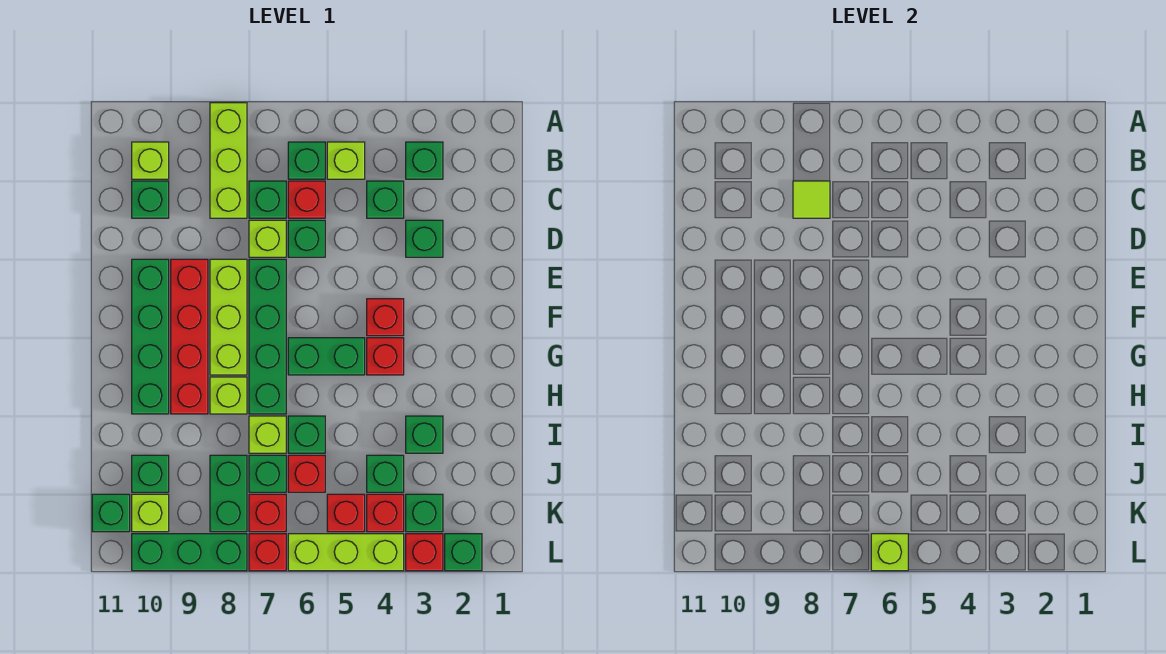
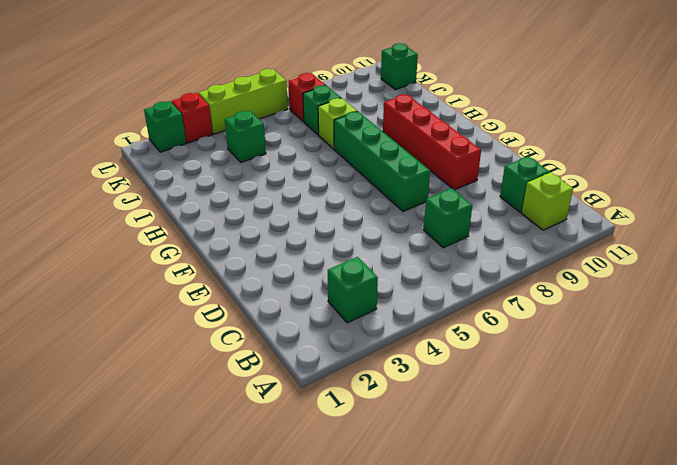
none -> lime brick A8:C8 level 1
none -> lime brick B5 level 1
none -> green brick B6 level 1
none -> green brick C4 level 1

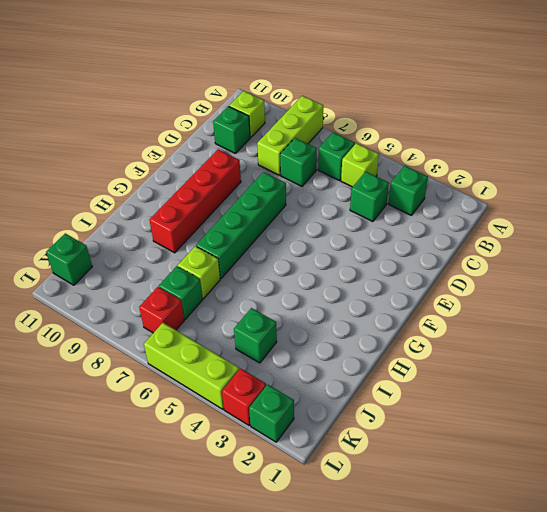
none -> red brick C6 level 1
none -> green brick D3 level 1
none -> green brick D6 level 1
none -> lime brick D7 level 1

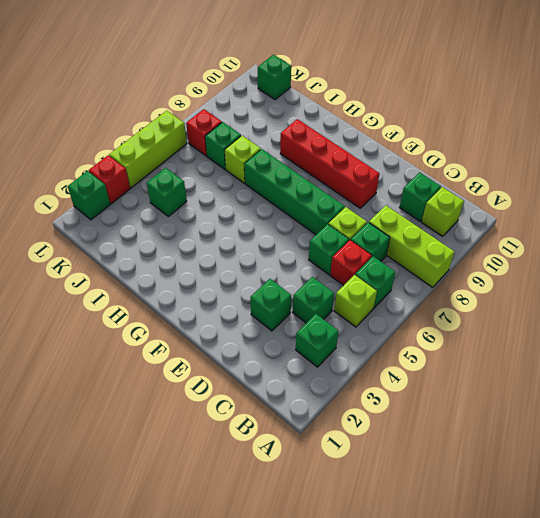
none -> lime brick E8:G8 level 1
none -> green brick E10:H10 level 1
none -> red brick F4 level 1
none -> red brick G4 level 1

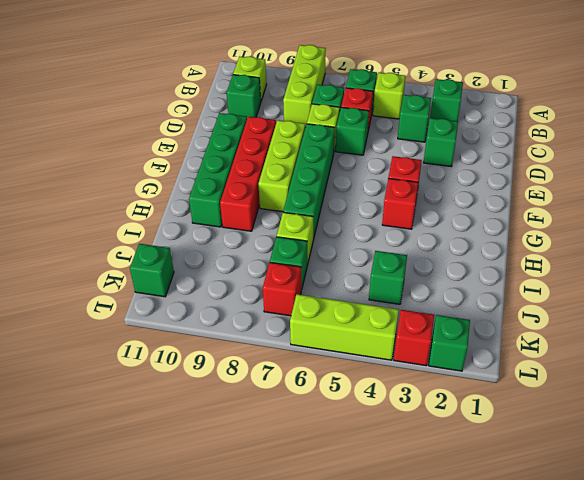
none -> green brick G5:G6 level 1
none -> lime brick H8 level 1
none -> green brick I3 level 1
none -> green brick I6 level 1

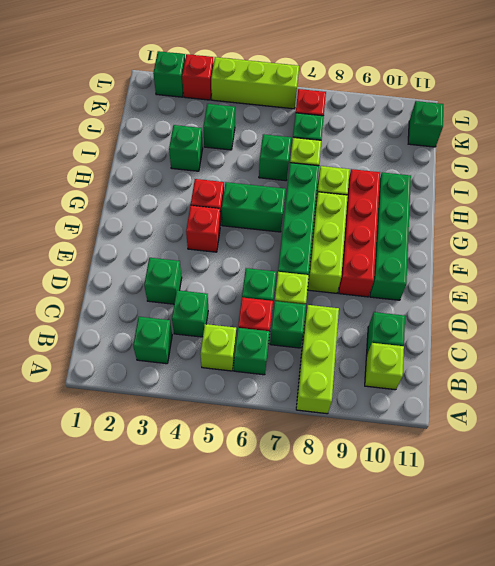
none -> red brick J6 level 1
none -> green brick J8:K8 level 1
none -> green brick J10 level 1
none -> green brick K3 level 1

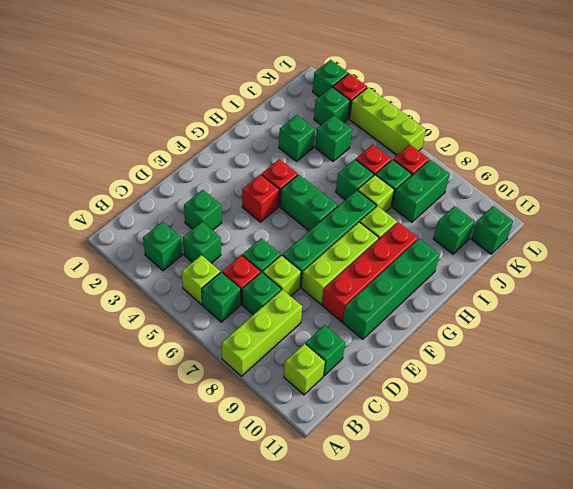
none -> red brick K4 level 1
none -> red brick K5 level 1
none -> lime brick K10 level 1
none -> red brick L7 level 1

